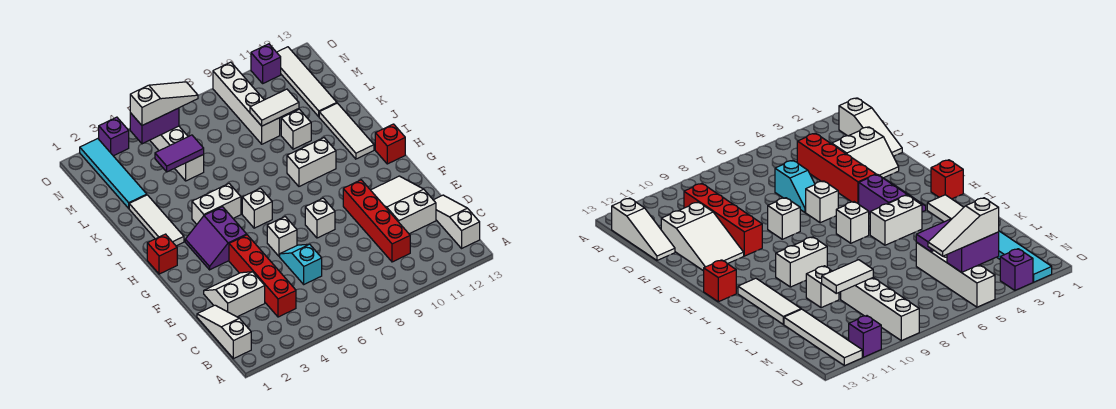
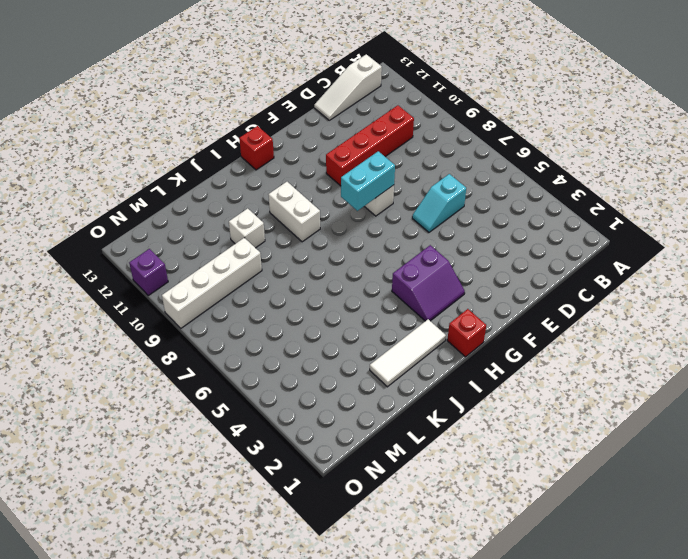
cyan brick F8:G8 level 2 -> none
none -> white slope B1:D1 level 1 top B
none -> red brick C4:F4 level 1
none -> white slope D2:E3 level 1 top D

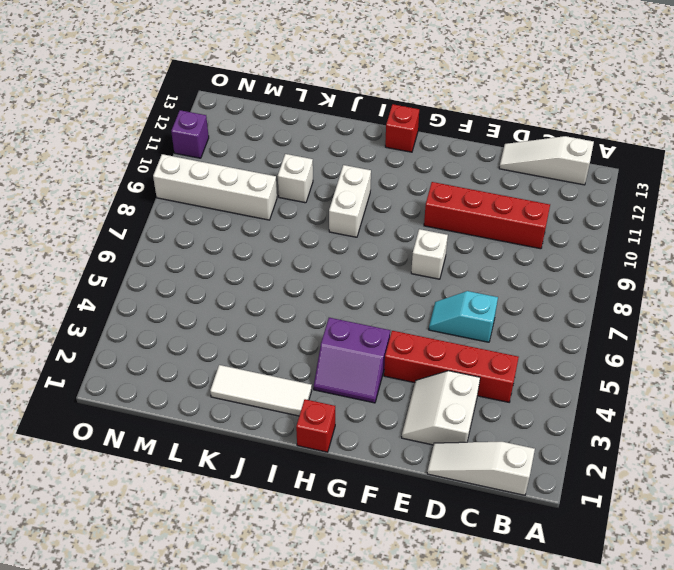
none -> white slope D11:F12 level 1 top D
none -> white brick F6 level 1
none -> white brick H6 level 1

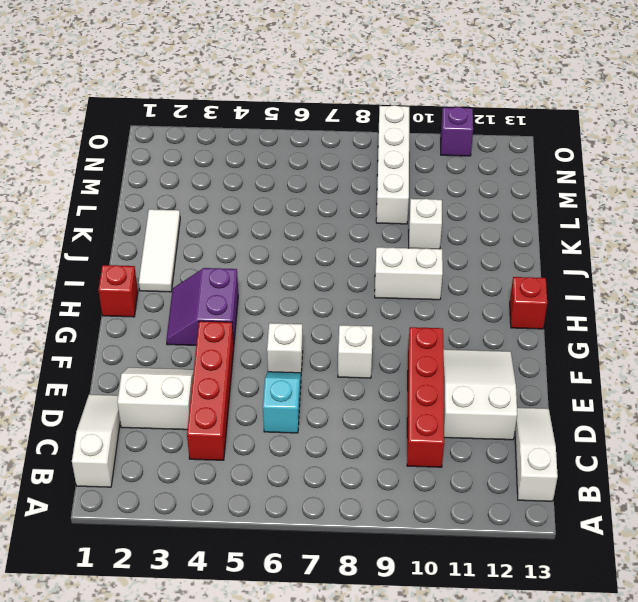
none -> white brick H6 level 1
none -> white brick I4:I5 level 1
none -> white tile I12:K12 level 1

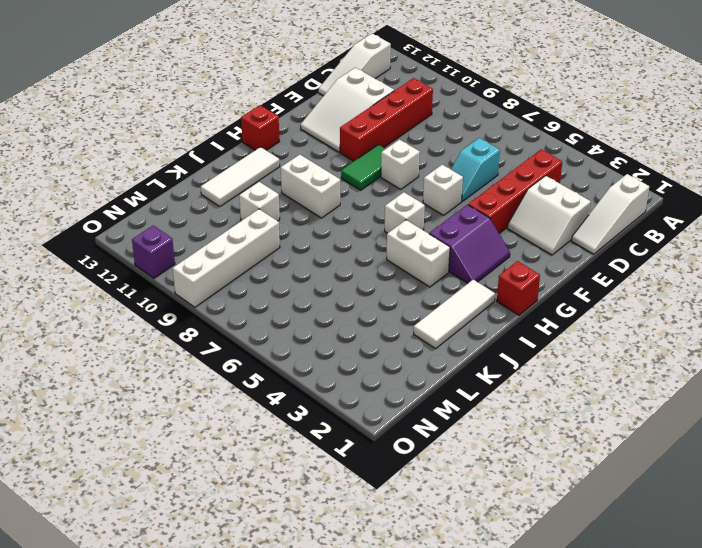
green tile F9:G9 level 1 -> none
none -> cyan tile L2:O2 level 1
none -> white brick L5:O5 level 1
none -> white tile L12:O12 level 1

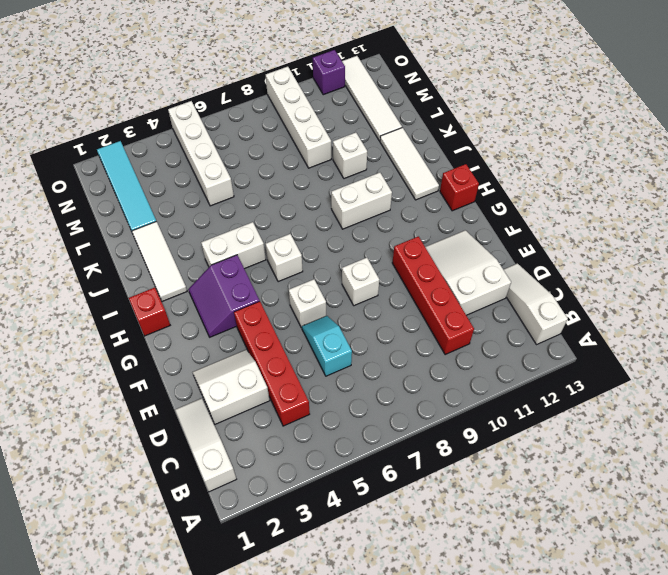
none -> purple brick O3 level 1
none -> purple tile L4:L5 level 2
none -> white tile L9:L10 level 2

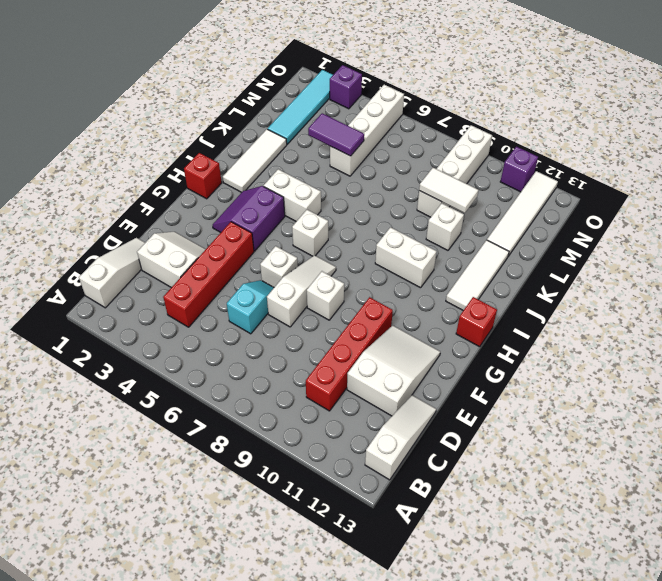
white slope E7:G7 level 1 top E -> white slope N4:N6 level 3 top 4
none -> purple brick N4:N5 level 2

